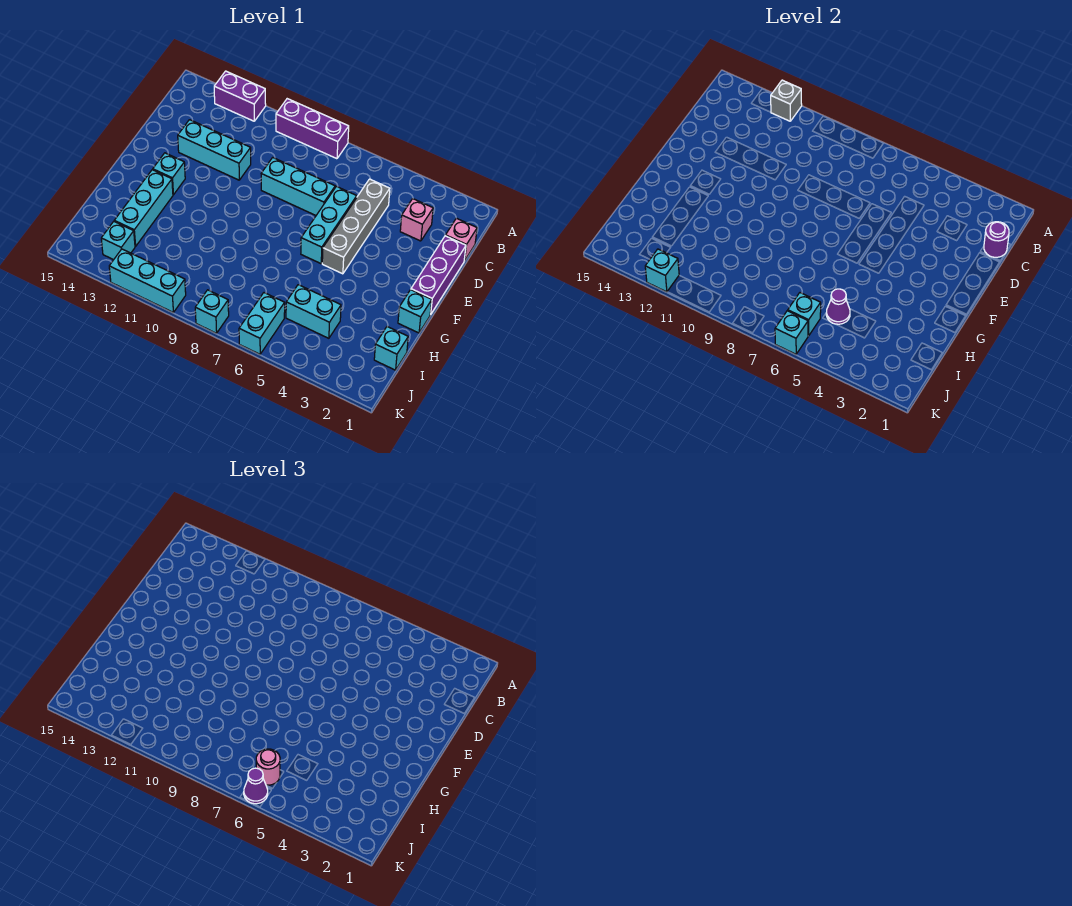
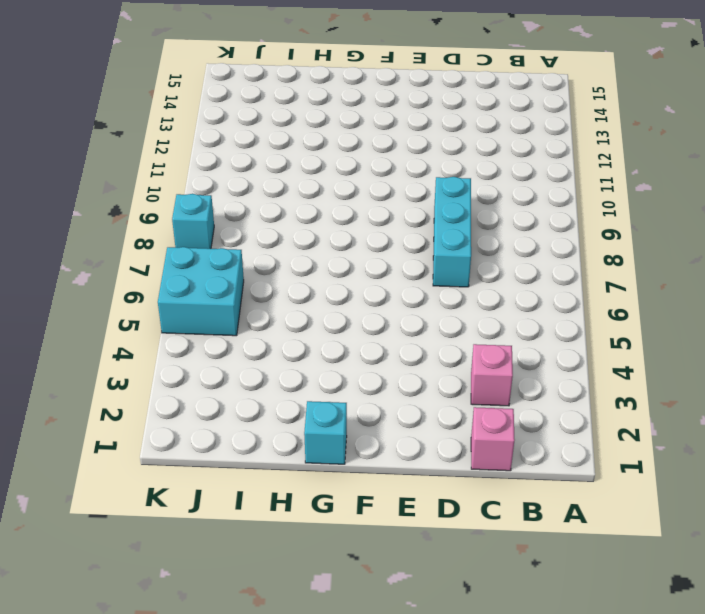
cyan brick J5:K6 level 1 -> cyan brick J6:K6 level 1
none -> purple brick A8:A10 level 1
none -> purple brick A12:A13 level 1
none -> grey brick C5:F5 level 1

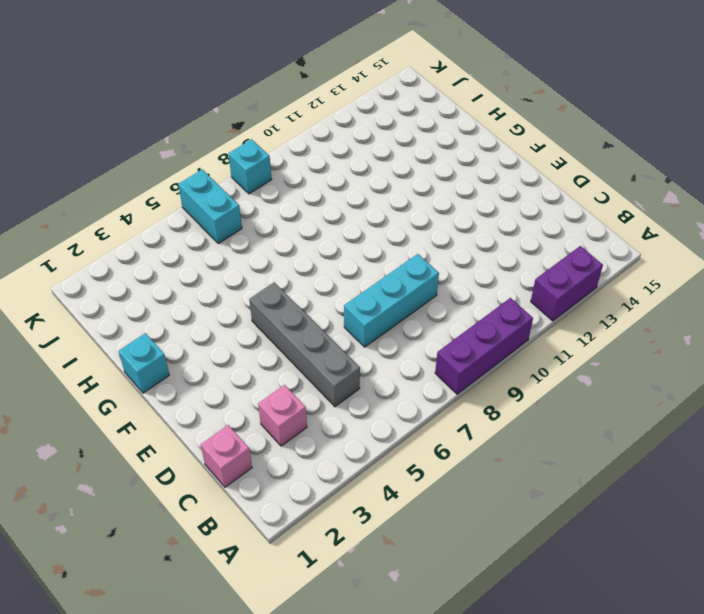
none -> purple brick D1:F1 level 1
none -> cyan brick D6:F6 level 1
none -> cyan brick D11:D13 level 1

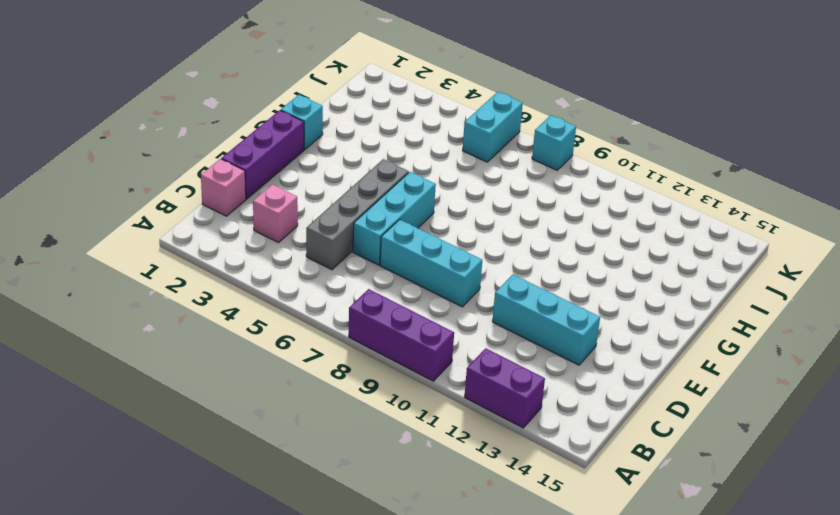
none -> cyan brick F13 level 1
none -> cyan brick G13:I13 level 1
none -> cyan brick I1 level 1

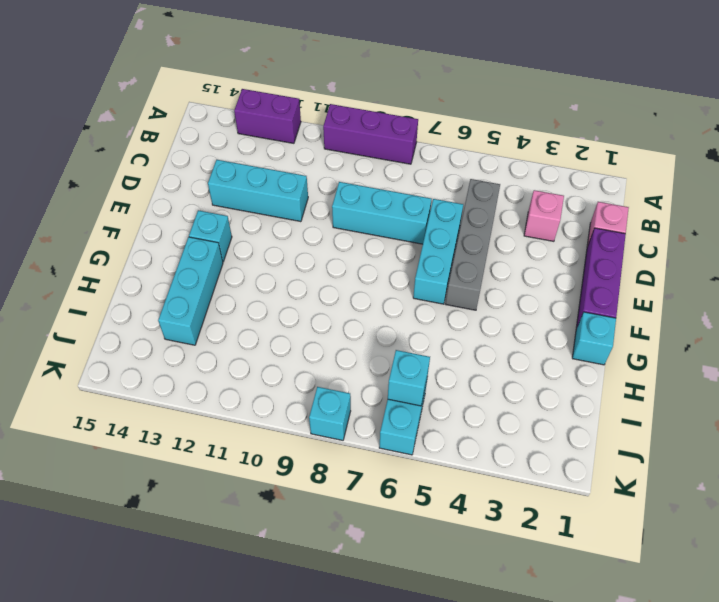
none -> cyan brick I1 level 1
none -> cyan brick I4:I5 level 1
none -> cyan brick J13 level 1

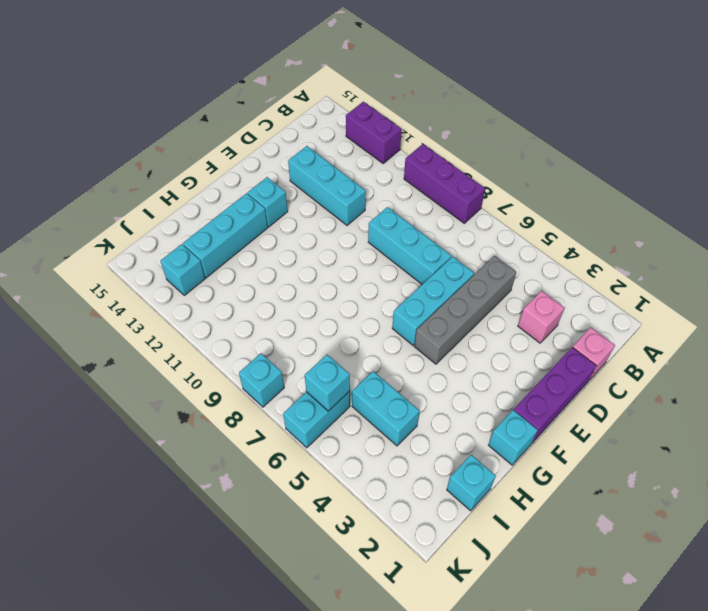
none -> cyan brick K10:K12 level 1
none -> grey brick A12 level 2
none -> purple round brick C1 level 2

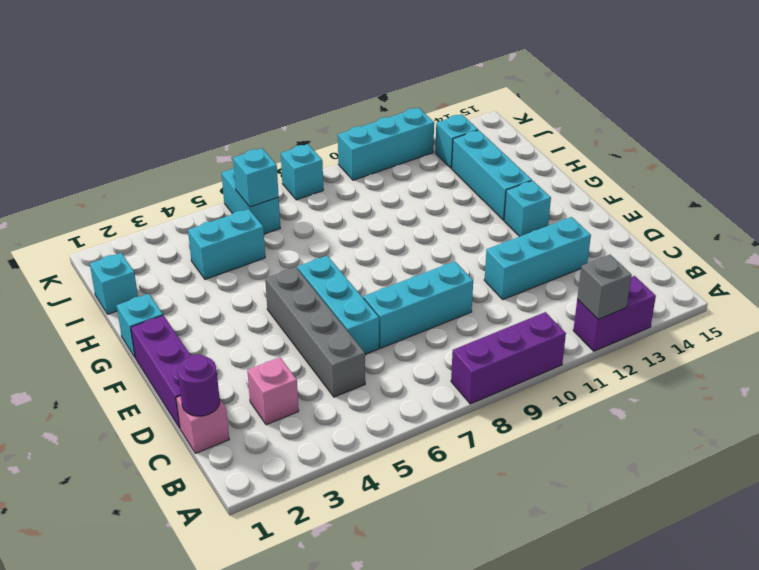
none -> purple cone I5 level 2
none -> cyan brick K6 level 2
none -> cyan brick K12 level 2

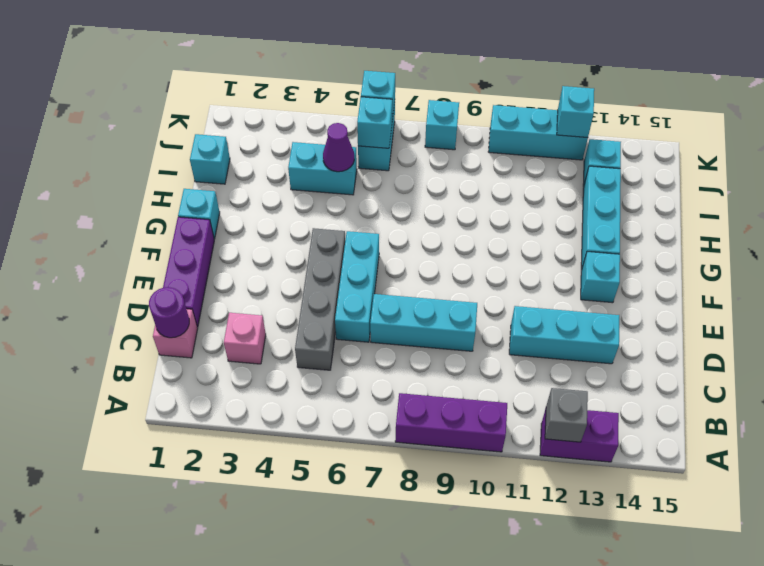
none -> pink round brick J6 level 3
none -> purple cone K6 level 3

